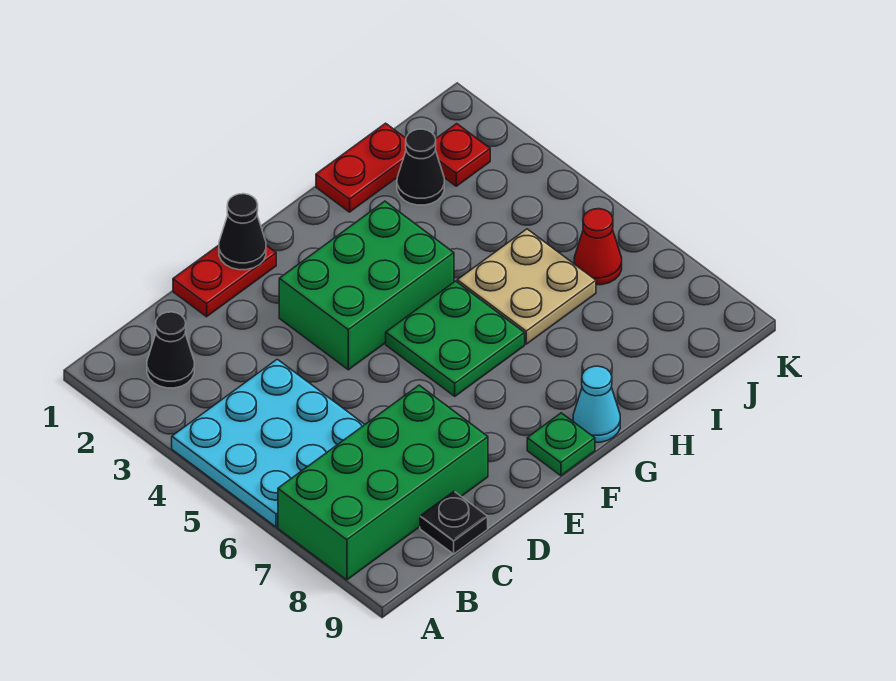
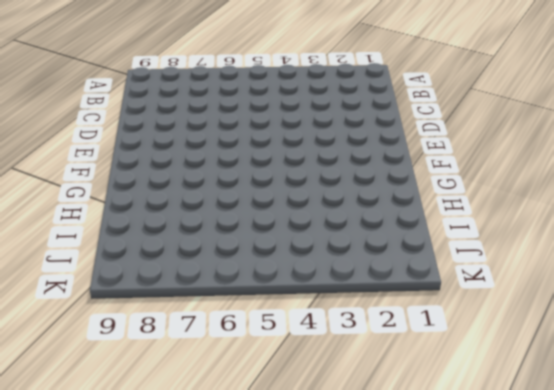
none -> cyan plate A4:C6 level 1
none -> green brick A7:D8 level 1
none -> black cone B2 level 1

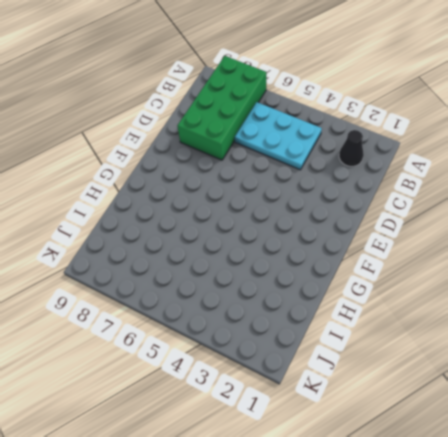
cyan plate B4:C6 level 1 -> cyan plate A4:C6 level 1
none -> black plate C9 level 1
none -> red plate D1:E1 level 1
none -> green brick E3:G4 level 1

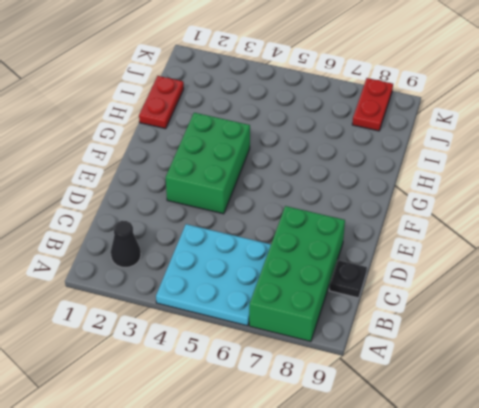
red plate J8:K8 level 1 -> red plate D1:E1 level 1
none -> green plate F5:G6 level 1
none -> green plate F9 level 1
none -> cyan cone G9 level 1

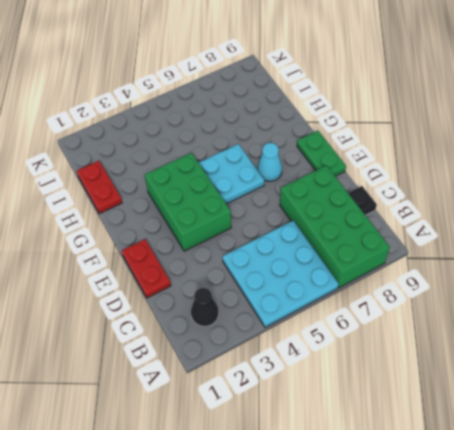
green plate E9:F9 level 1 -> green plate F9 level 1
cyan plate F5:G6 level 1 -> green plate F5:G6 level 1
cyan cone F7 level 1 -> cyan cone G9 level 1
none -> tan plate H5:I6 level 1
none -> black cone I2 level 1
none -> red plate J2 level 1

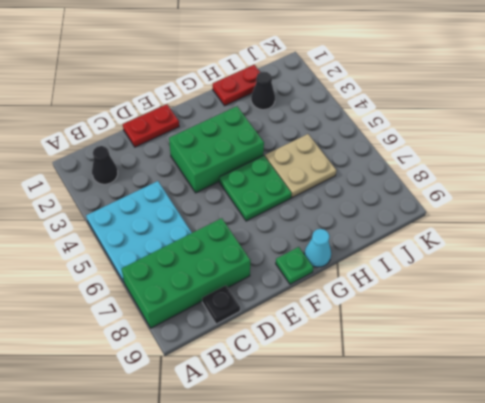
none -> red plate J2 level 1
none -> red cone J6 level 1
none -> black cone E1 level 2

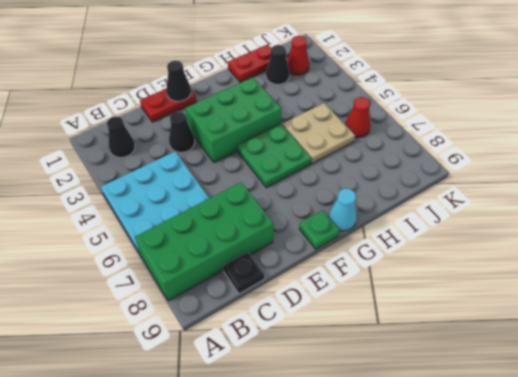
black cone D3 level 1 -> none
red cone J2 level 1 -> red plate J2 level 1

